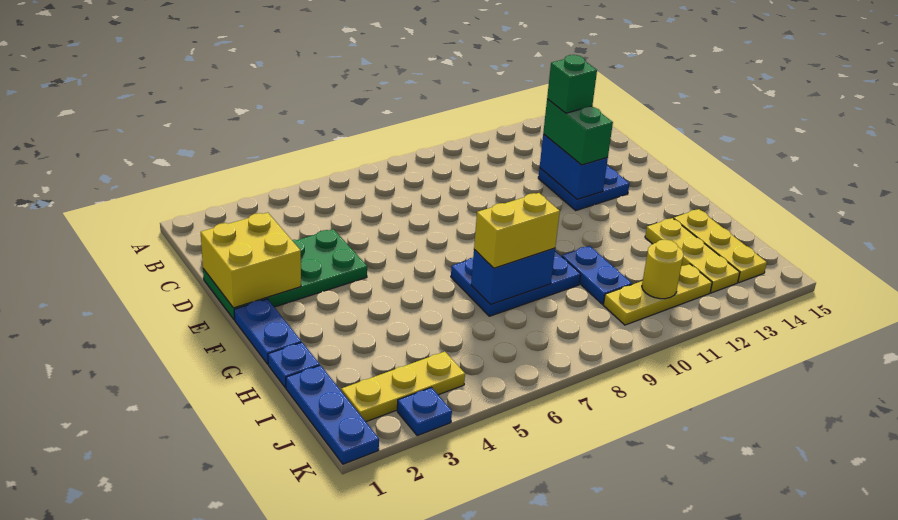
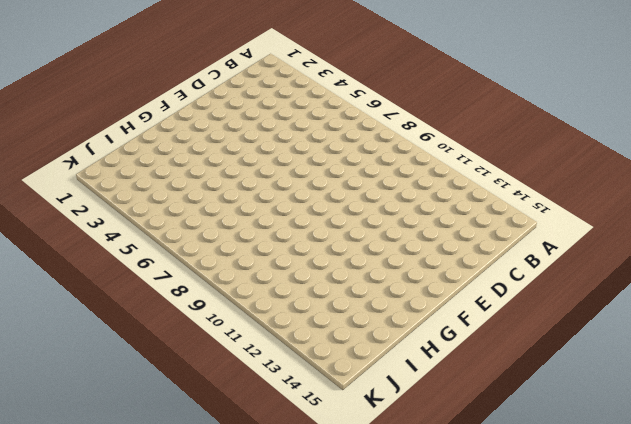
none -> green plate D1:E4 level 1
none -> blue plate D12:E13 level 1
none -> blue plate F1:G1 level 1

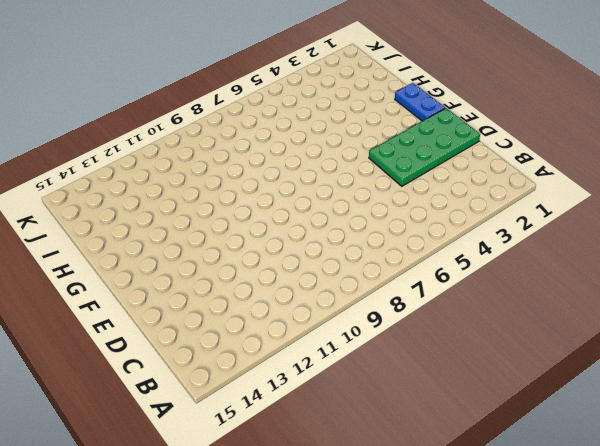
none -> blue plate D12:E13 level 1
none -> blue plate G7:H9 level 1
none -> blue plate H1 level 1

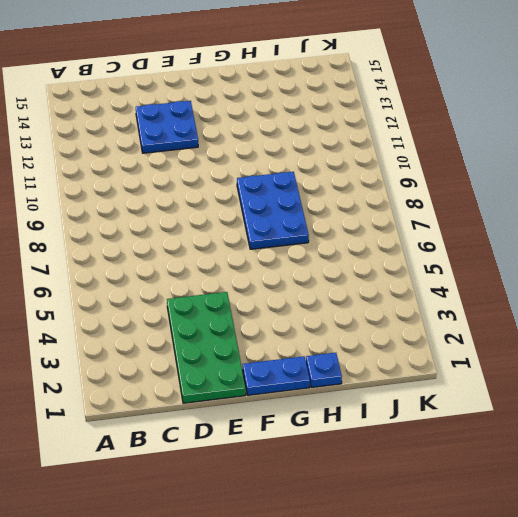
none -> blue plate H10:I10 level 1
none -> yellow plate H13:J13 level 1
none -> yellow plate H14:J14 level 1

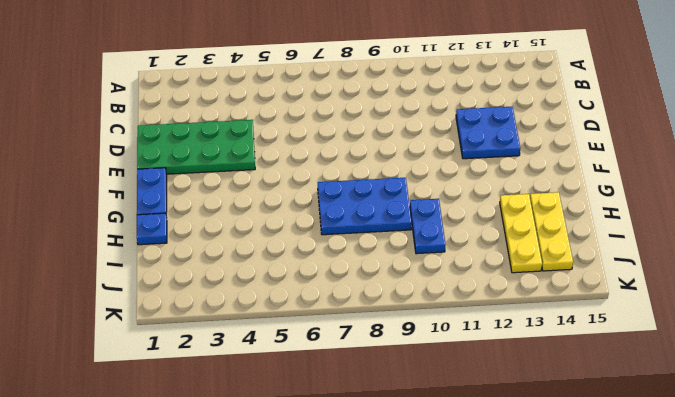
none -> blue plate I1:K1 level 1
none -> yellow plate J2:J4 level 1
none -> yellow plate J10:J12 level 1

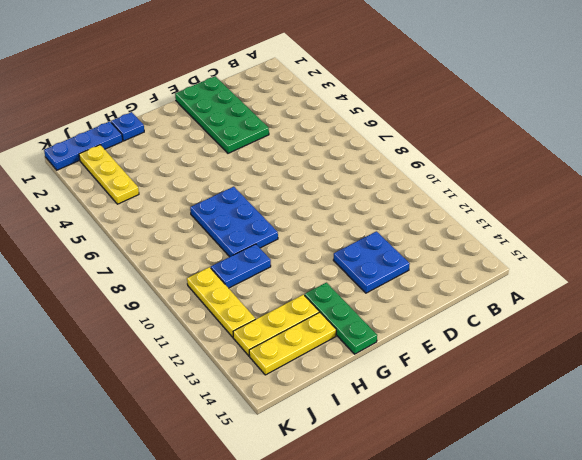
green plate G13:G15 level 1 -> none
none -> blue plate F1:G1 level 1
none -> blue plate K3 level 1
none -> yellow brick D1:E2 level 2

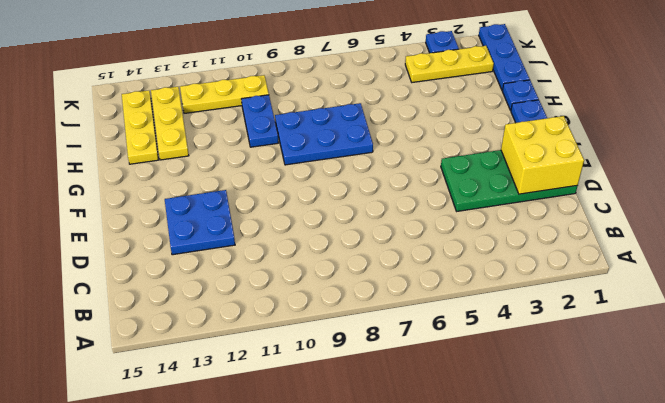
none -> blue brick D12:E12 level 2
none -> blue brick H7:H8 level 2
none -> yellow round brick J11 level 2

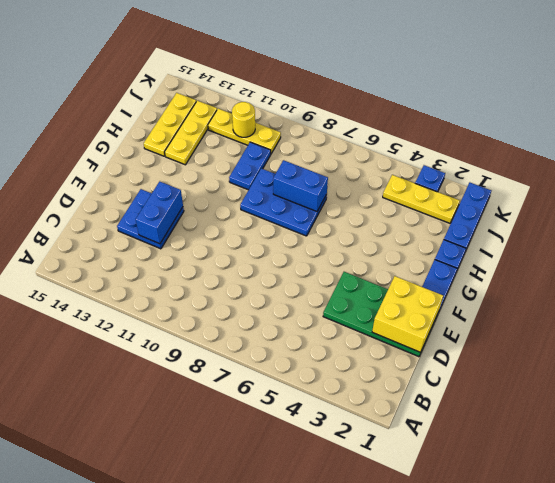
none -> green brick D12:E12 level 3
none -> yellow brick H7:H8 level 3
none -> green brick D12 level 4

